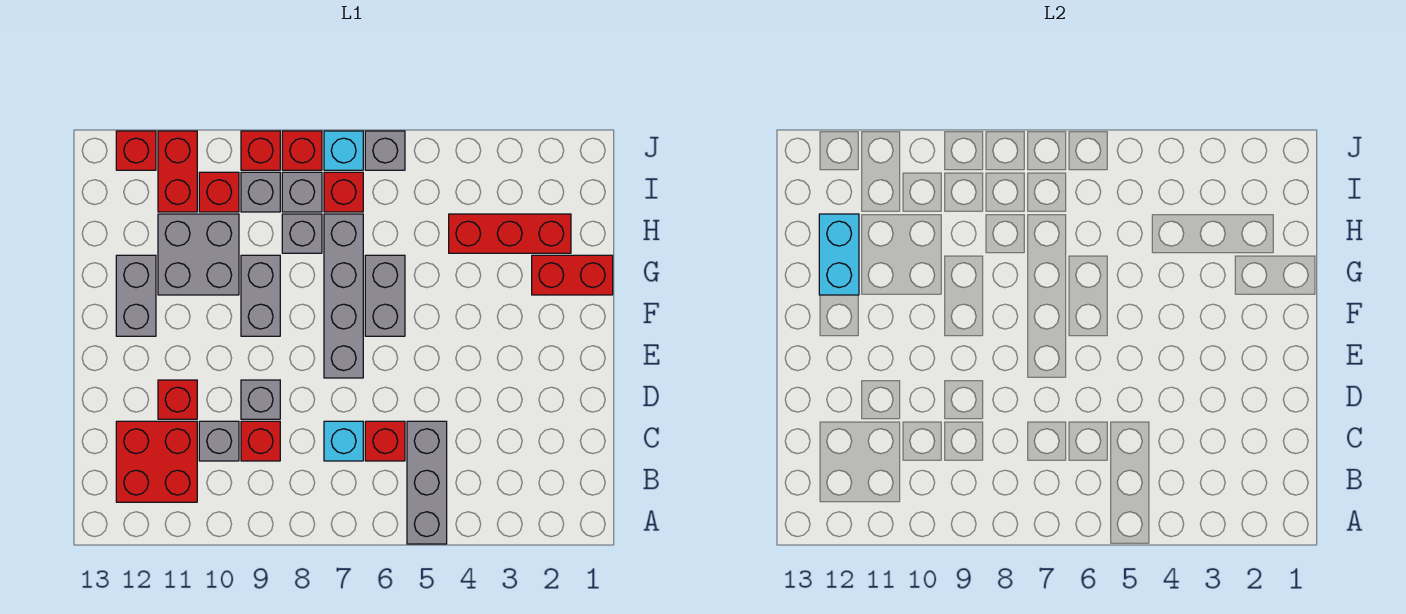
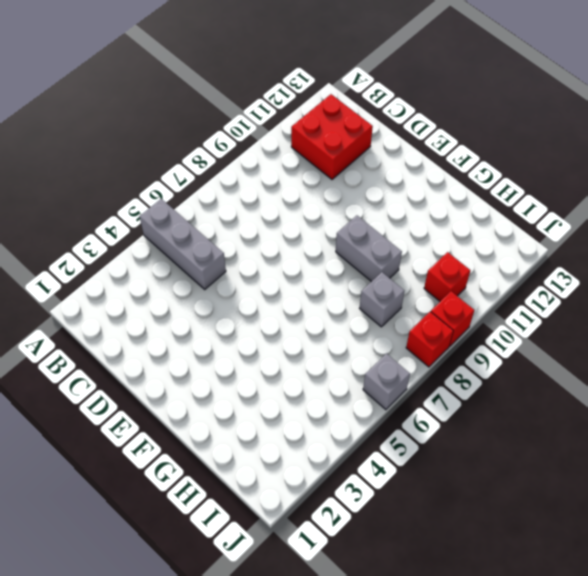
none -> red brick C6 level 1
none -> cyan brick C7 level 1
none -> red brick C9 level 1

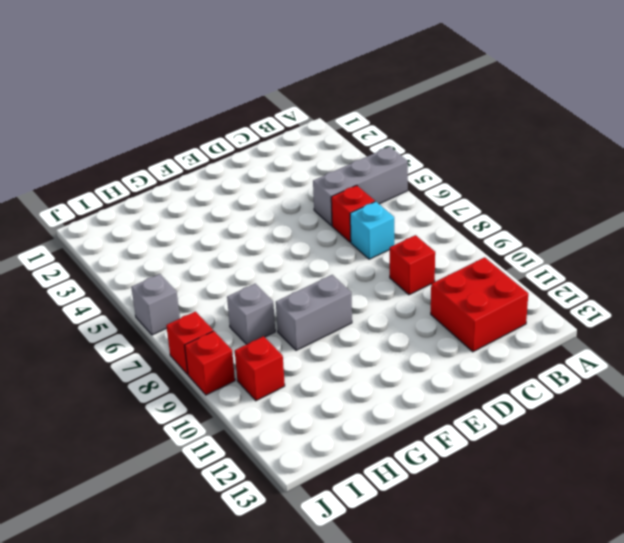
none -> grey brick C10 level 1
none -> grey brick D9 level 1
none -> red brick D11 level 1

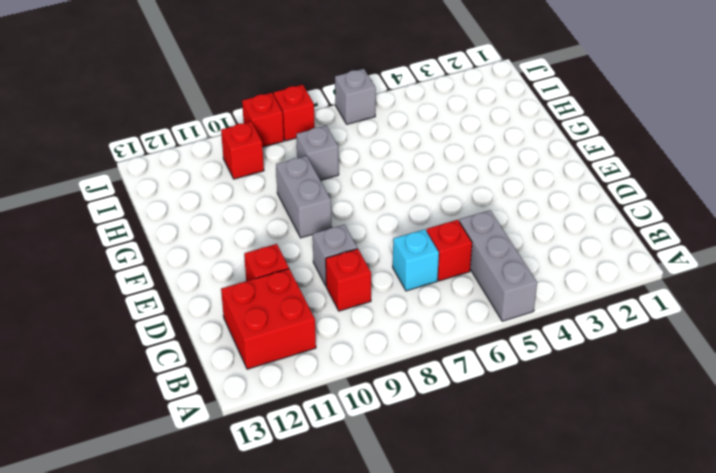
none -> grey brick C10 level 1
none -> grey brick E7:H7 level 1
none -> grey brick F6:G6 level 1

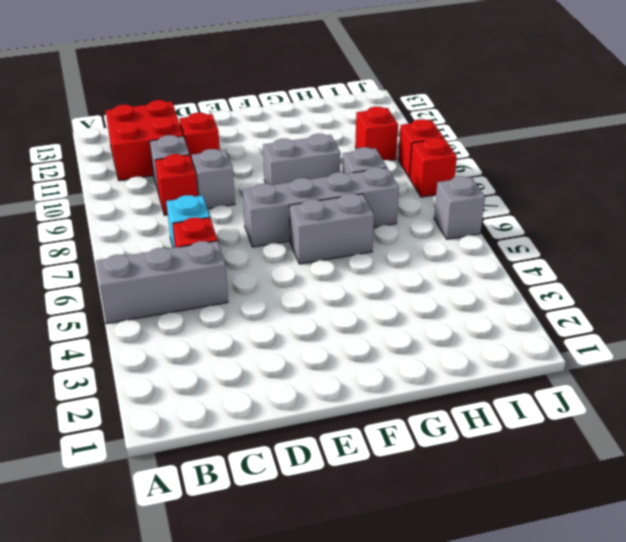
none -> grey brick F12:G12 level 1
none -> red brick G1:G2 level 1
none -> grey brick G10:H11 level 1

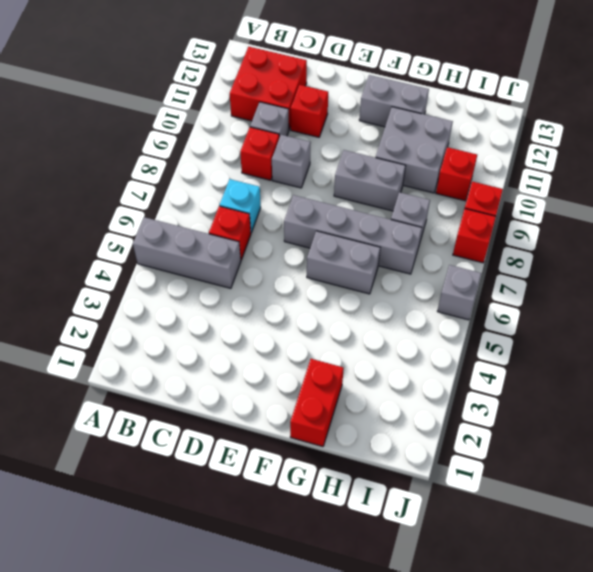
none -> red brick H2:H4 level 1
none -> red brick I7 level 1
none -> grey brick I8 level 1

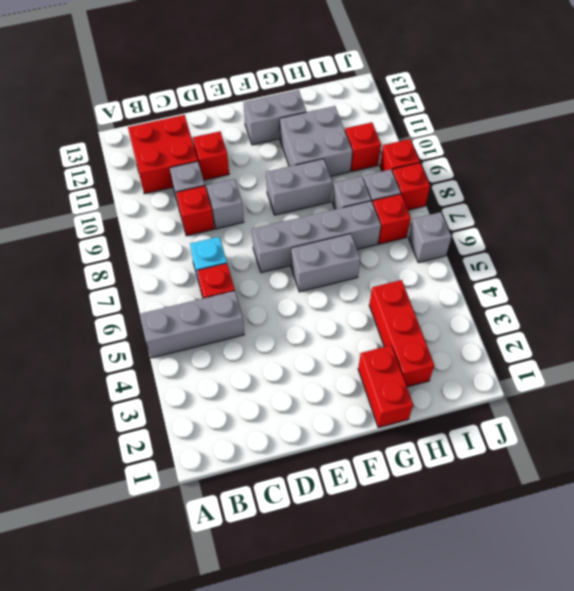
none -> grey brick I9 level 1
none -> red brick I11:J11 level 1
none -> cyan brick J7 level 1

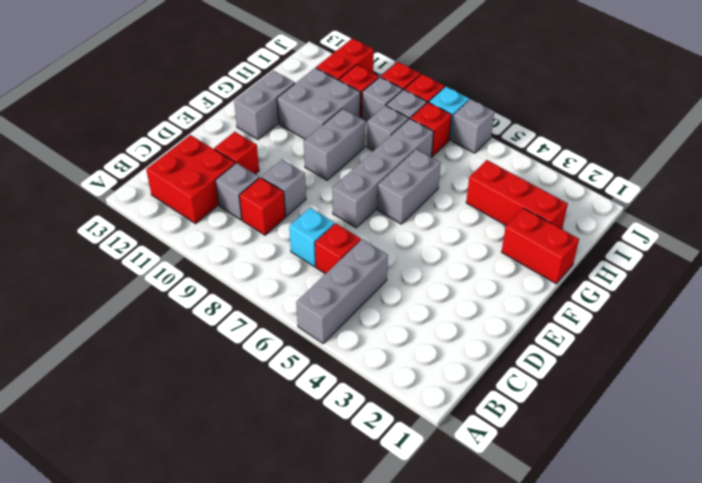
none -> red brick J12 level 1
none -> cyan brick G12:H12 level 2

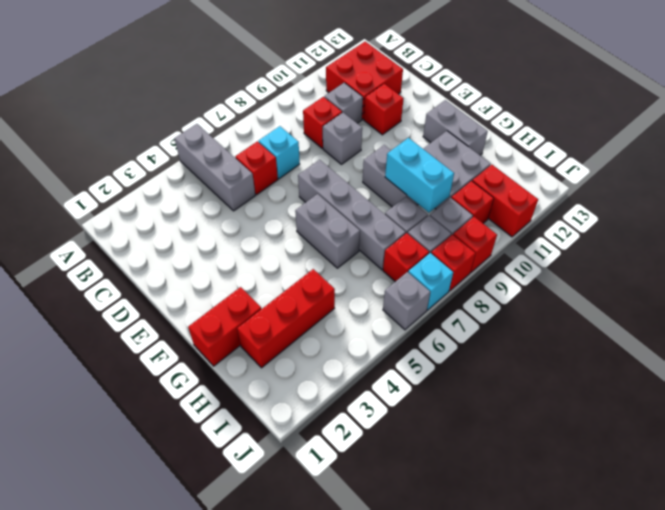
cyan brick G9:H9 level 2 -> cyan brick G12:H12 level 2
none -> red brick J12 level 1

